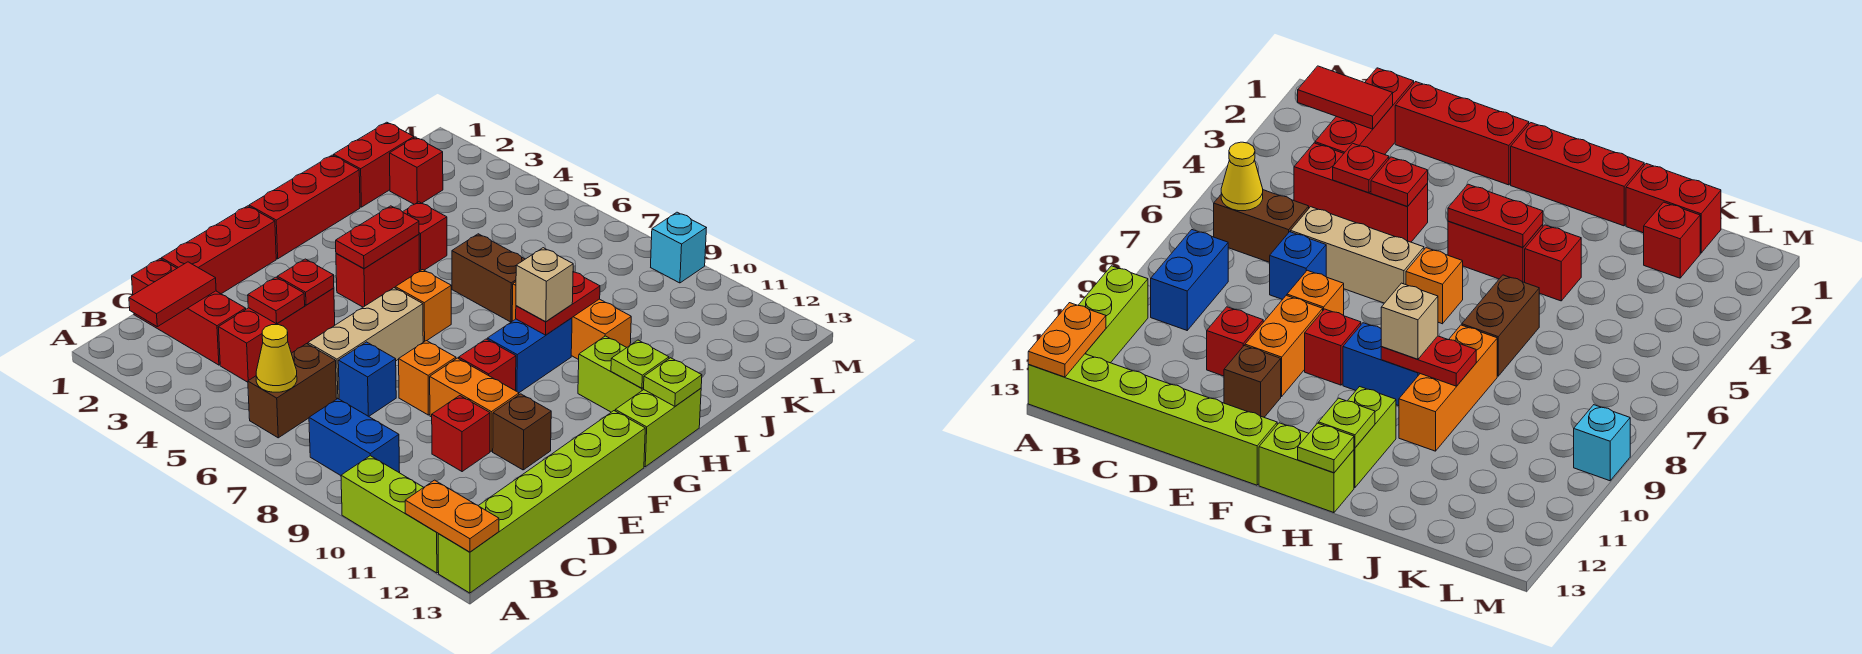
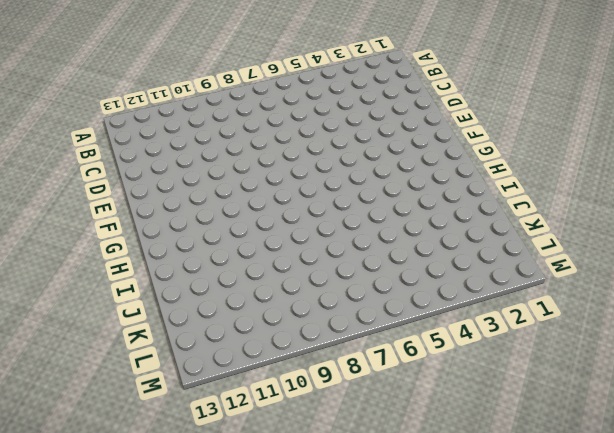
none -> lime brick A10:A12 level 1
none -> lime brick A13:F13 level 1
none -> brown brick B6:C6 level 1
none -> blue brick B8:B9 level 1

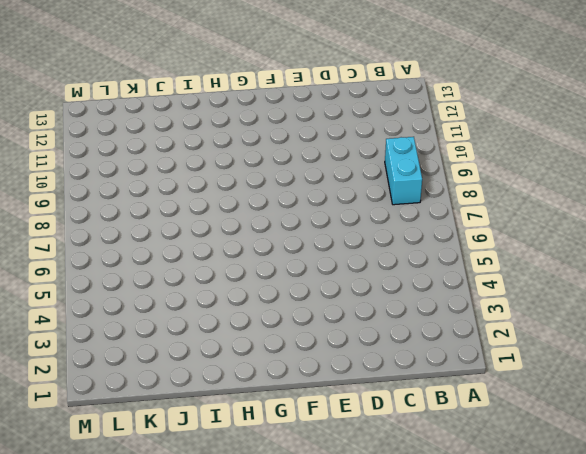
cyan brick B8:B9 level 1 -> blue brick B8:B9 level 1
none -> lime brick A10:A12 level 1
none -> lime brick A13:F13 level 1
none -> brown brick B6:C6 level 1
none -> red brick C1:C3 level 1

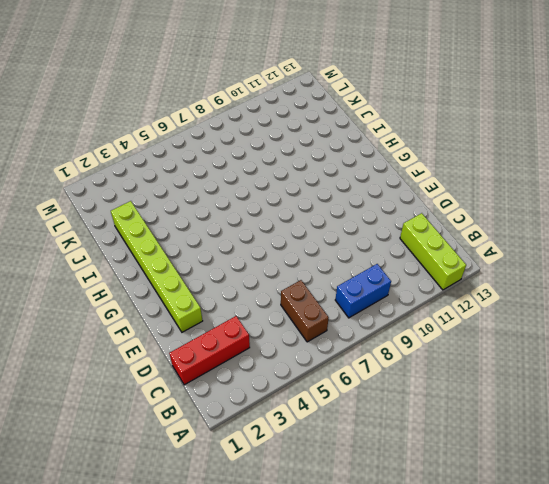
lime brick A12:C12 level 1 -> lime brick A10:A12 level 1
lime brick E2:J2 level 1 -> lime brick A13:F13 level 1
none -> red brick C4:E4 level 1
none -> red brick D1:F1 level 1
none -> tan brick D6:F6 level 1
none -> blue brick D7 level 1

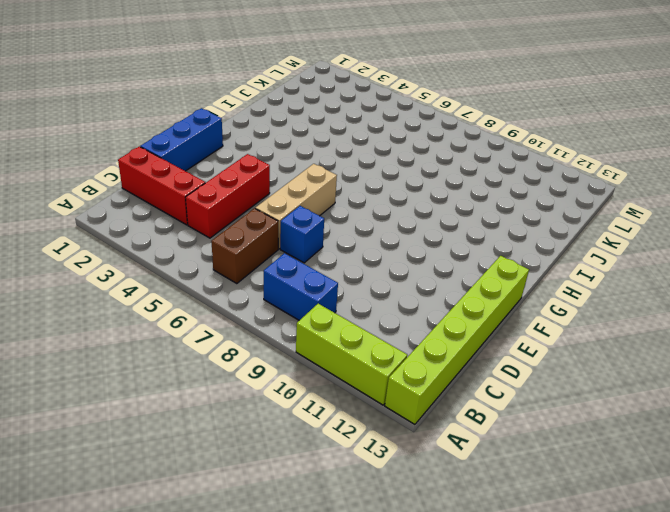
blue brick D1:F1 level 1 -> red brick D1:F1 level 1
none -> red brick D10 level 1
none -> orange brick E8 level 1
none -> orange brick E9:E10 level 1
none -> brown brick E11 level 1

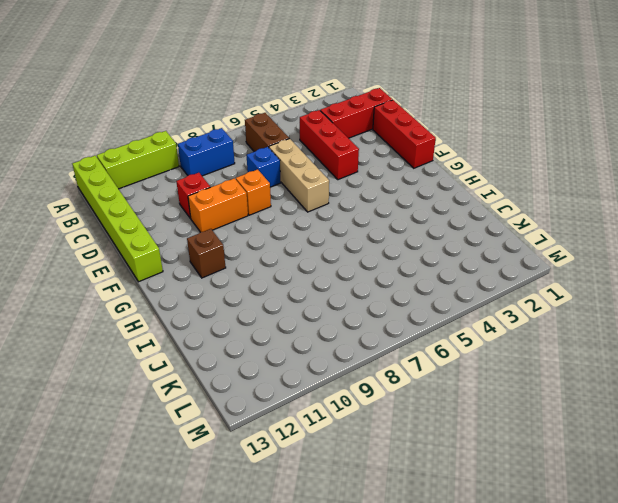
brown brick G11 level 1 -> brown brick E11 level 1
none -> red brick F9 level 1
none -> red brick G1:I1 level 1
none -> red brick G4:H4 level 1
none -> orange brick G6 level 1

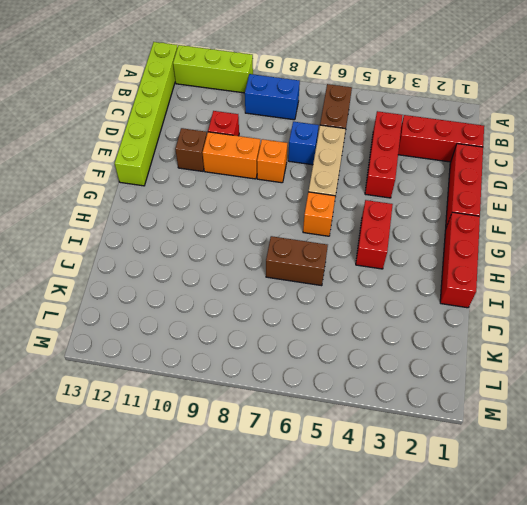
none -> red brick F9 level 1
none -> blue brick G9:H9 level 1
none -> lime brick G13:H13 level 1
none -> lime brick H11:H12 level 1

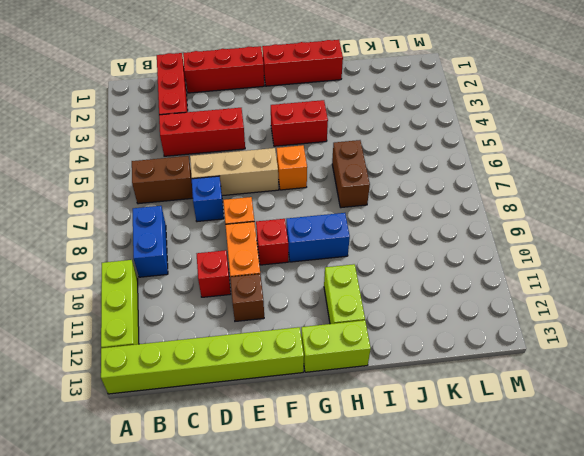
none -> red brick I4 level 1
none -> orange brick I8:I10 level 1
none -> red brick J1:K1 level 1
none -> red brick K2 level 1

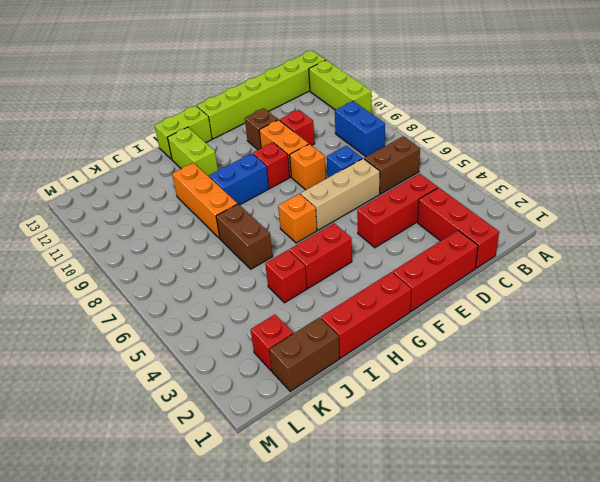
brown brick J1:K1 level 1 -> red brick J1:K1 level 1
none -> cyan brick M9 level 1
none -> orange plate A12:A13 level 2
none -> red tile B2:C2 level 2
none -> yellow cone B6 level 2

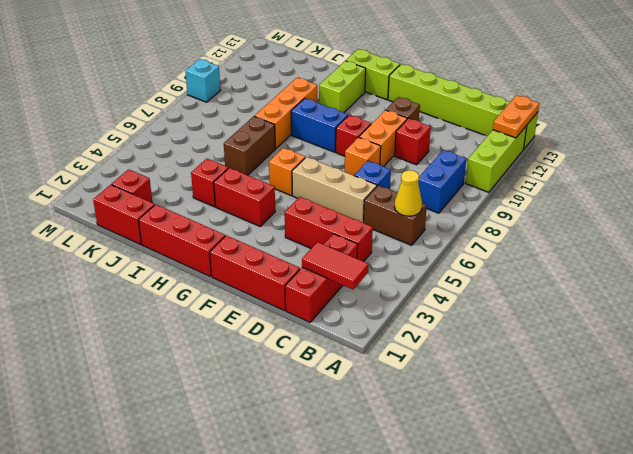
none -> red plate D4 level 2
none -> red plate E4 level 2
none -> red plate G4:H4 level 2
none -> red plate H9:I9 level 2

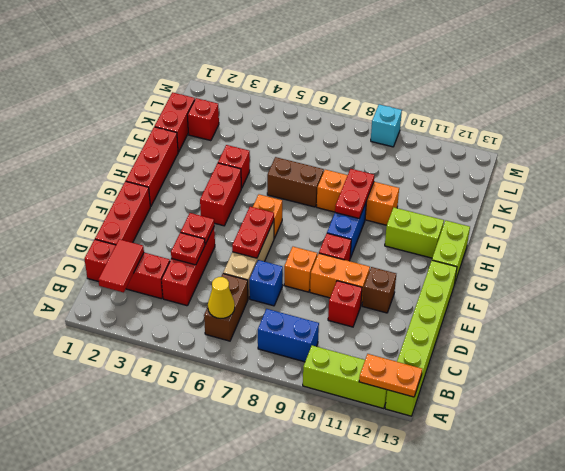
red plate E6:F6 level 2 -> red plate G4:H4 level 2
none -> lime plate H12 level 2
none -> lime plate H13 level 2
none -> tan brick H9 level 3

